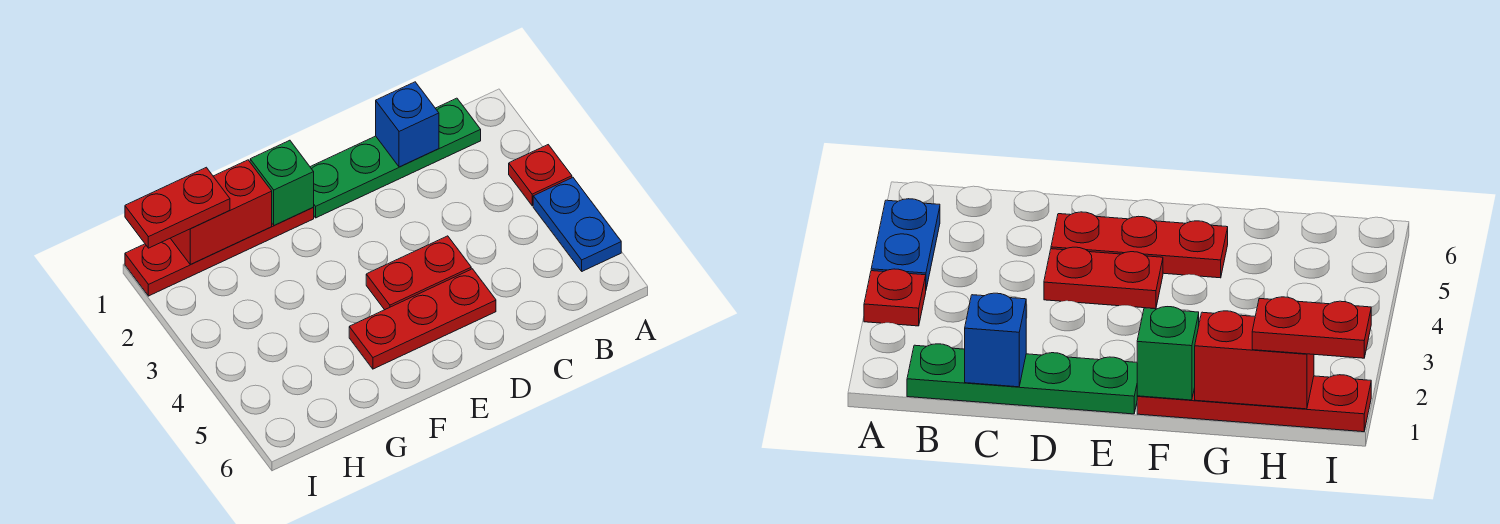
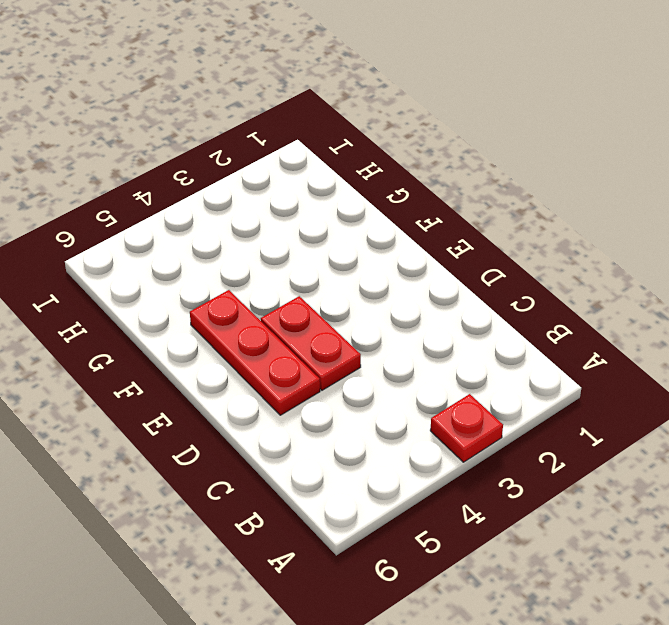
none -> blue plate A4:A5 level 1
none -> green plate B1:E1 level 1

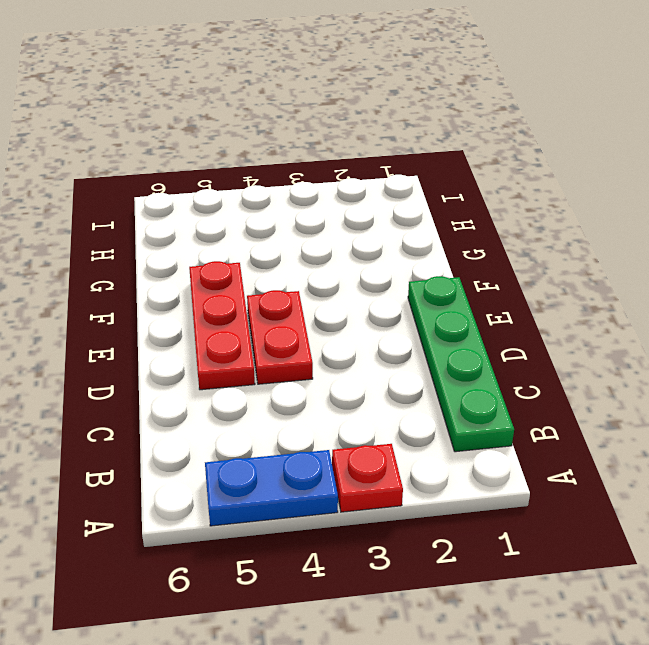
none -> red plate F1:I1 level 1
none -> blue brick C1 level 2

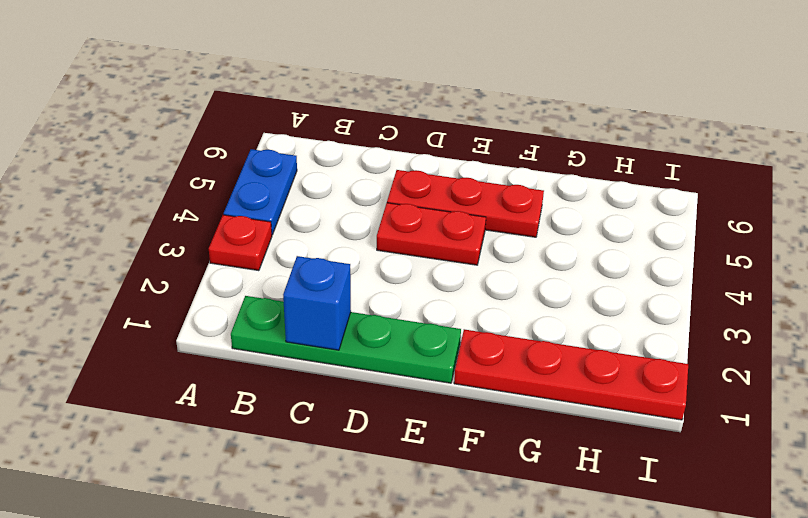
none -> green brick F1 level 2
none -> red brick G1:H1 level 2

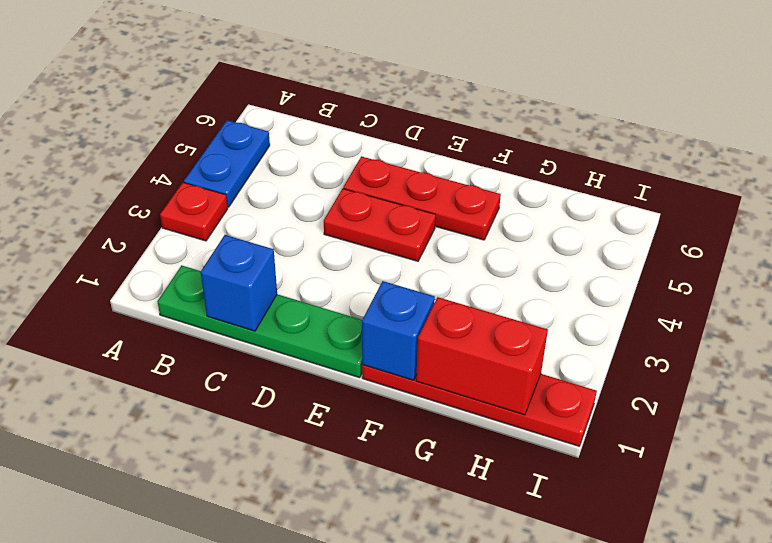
blue brick F1 level 2 -> green brick F1 level 2
none -> red plate H1:I1 level 3

